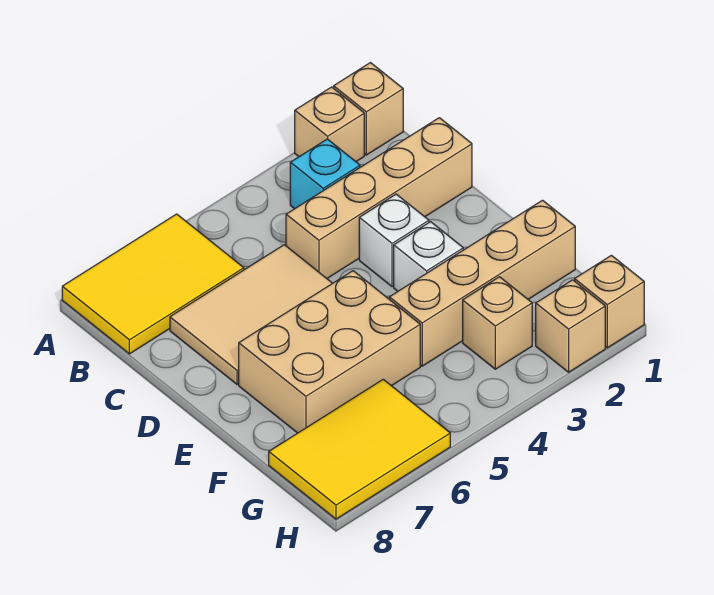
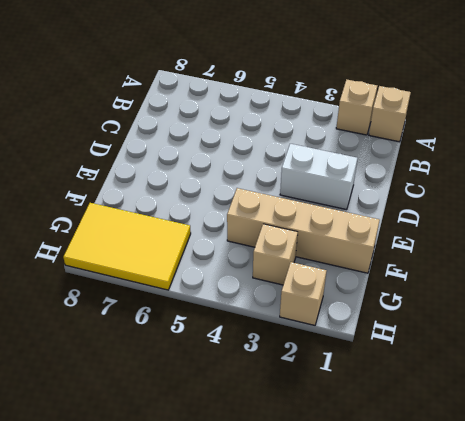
white brick D2:D3 level 1 -> white brick D3 level 1
none -> yellow tile A6:B8 level 1
none -> cyan brick B3 level 1
none -> tan brick C1:C4 level 1

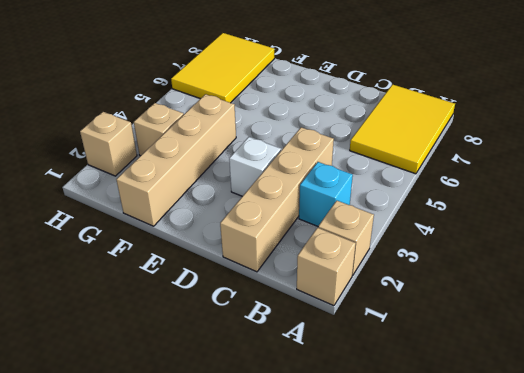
none -> tan tile C5:D7 level 1
none -> white brick E3 level 1
none -> tan brick E5:F7 level 1

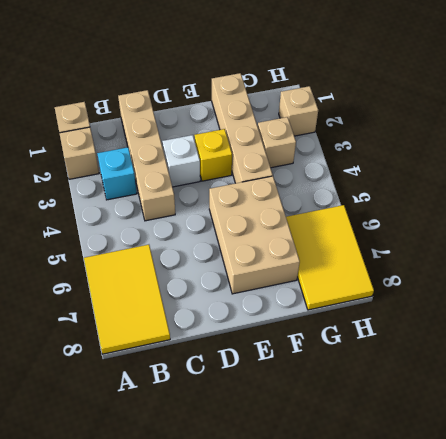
yellow brick E3 level 1 -> white brick E3 level 1
none -> tan tile C5:D7 level 1
none -> tan brick H1 level 1

